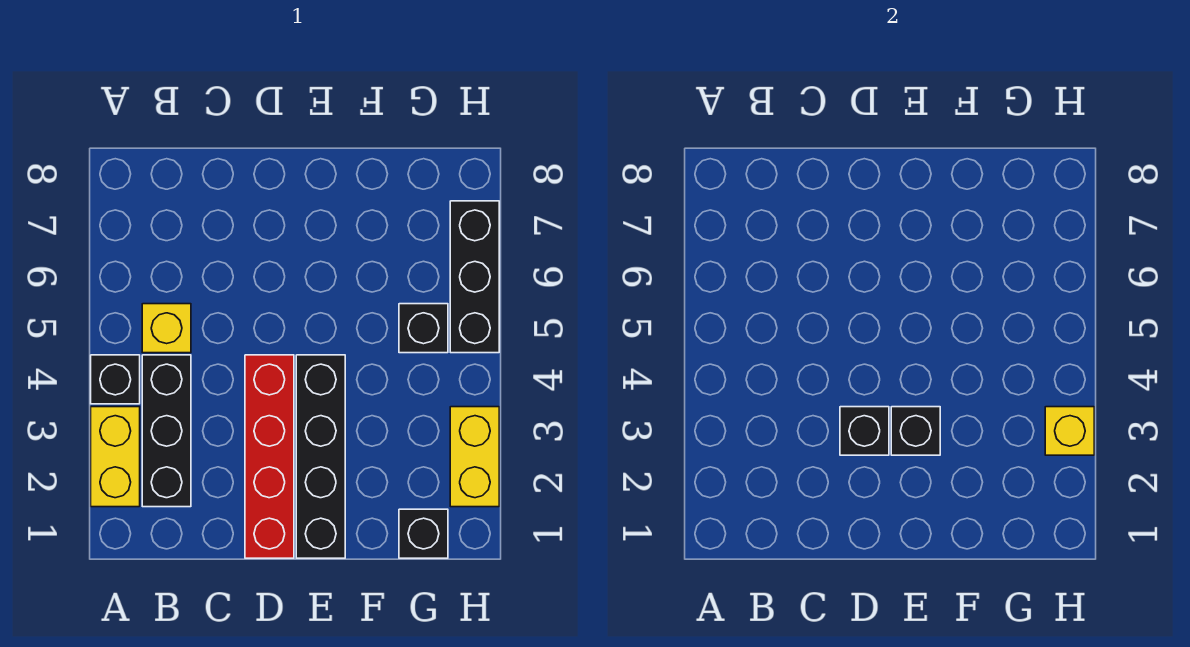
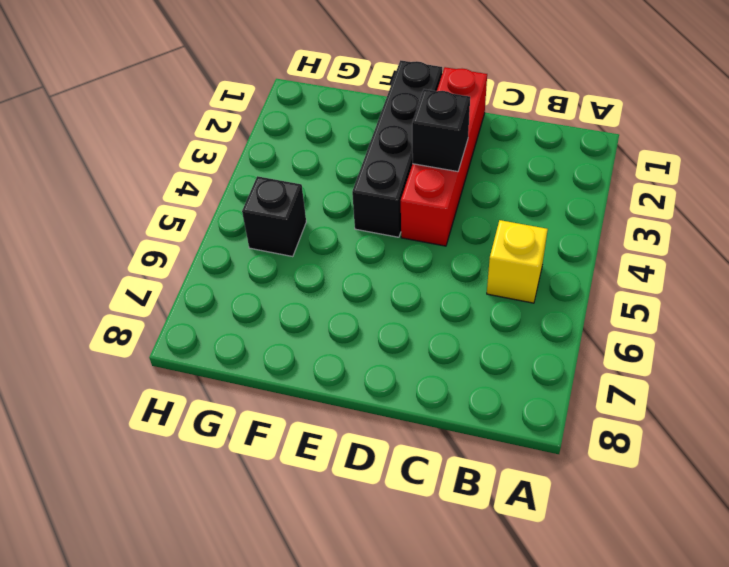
none -> yellow brick A2:A3 level 1
none -> black brick A4 level 1
none -> black brick B2:B4 level 1

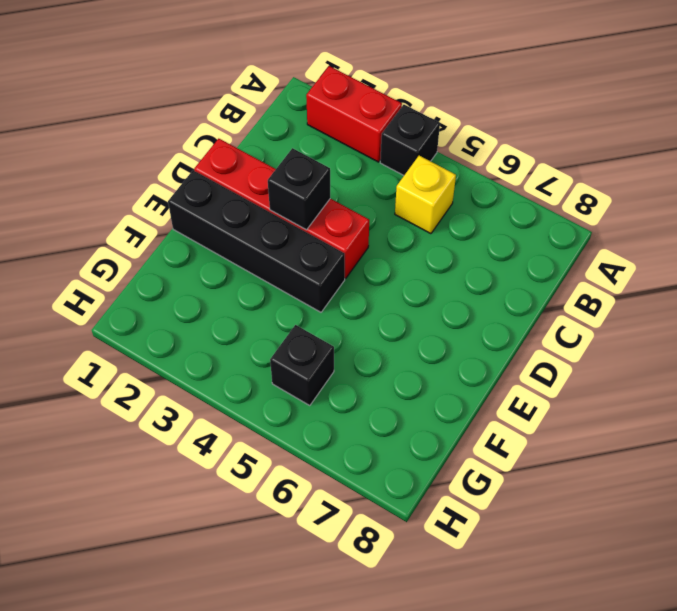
red brick A2:A3 level 1 -> yellow brick A2:A3 level 1
none -> black brick B2:B4 level 1
none -> black brick G1 level 1
none -> yellow brick H2:H3 level 1

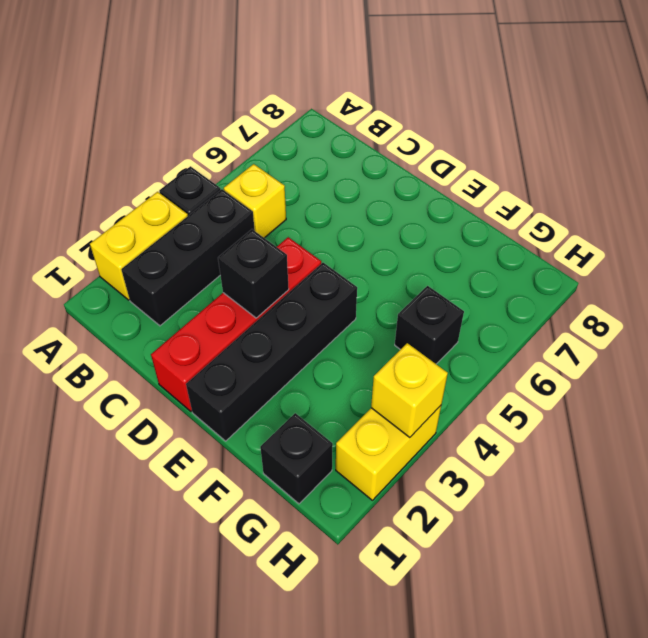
none -> black brick H5:H7 level 1
none -> black brick E3 level 2

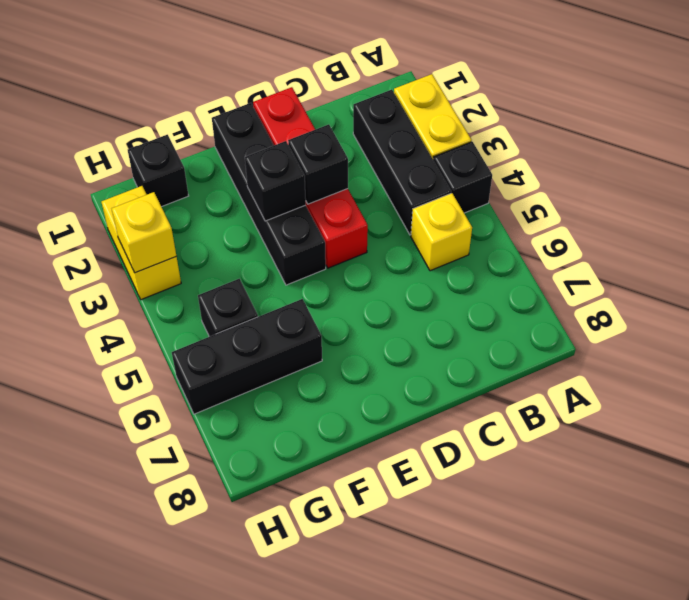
black brick F6:H6 level 1 -> black brick H5:H7 level 1

